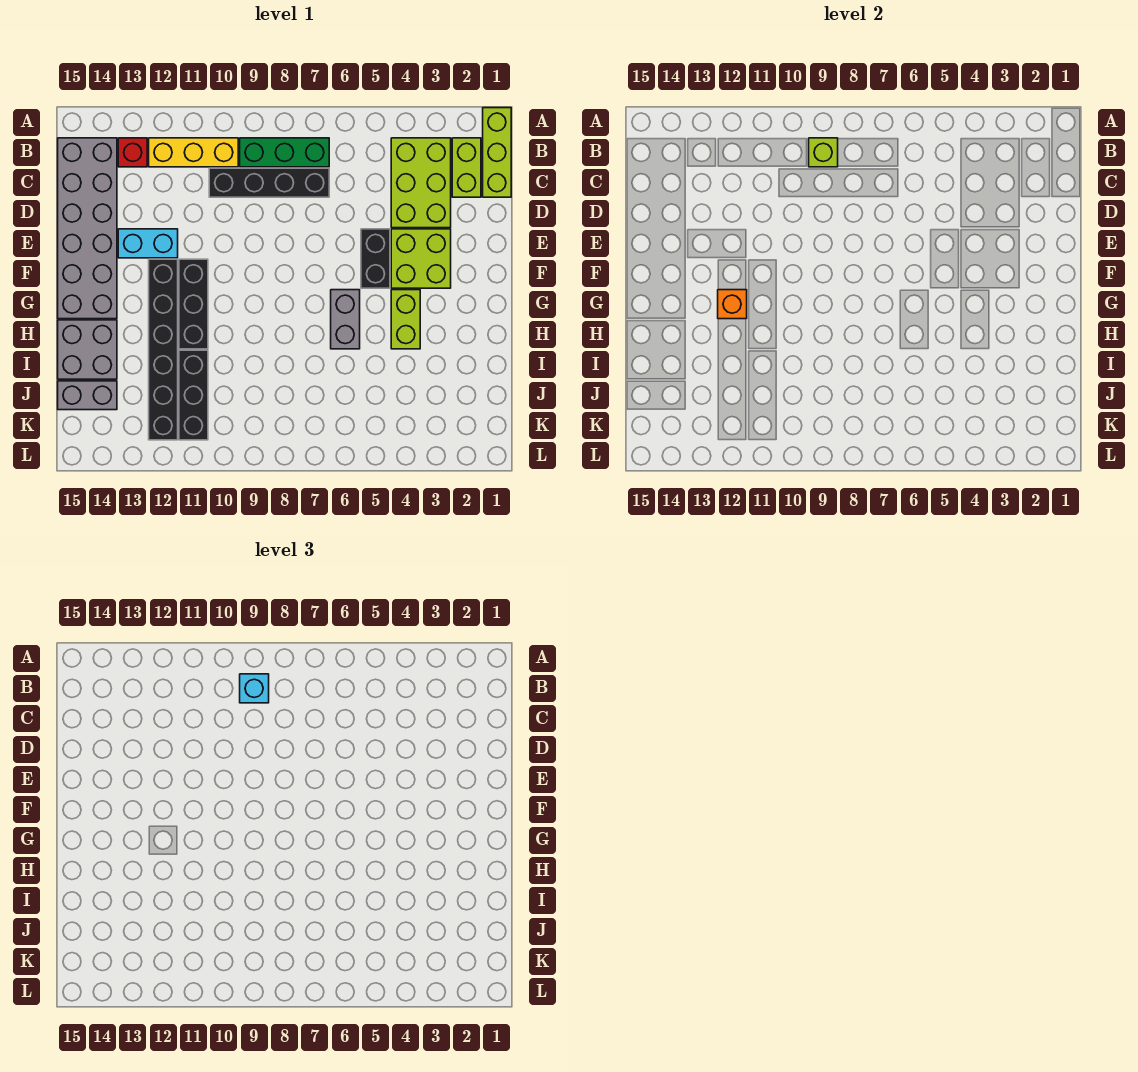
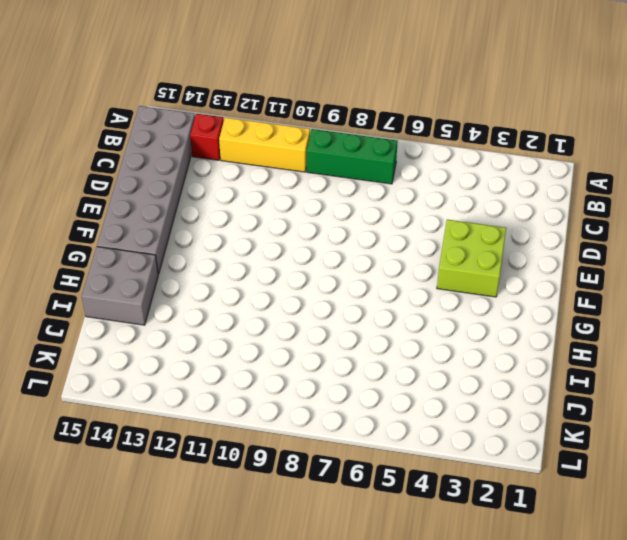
none -> lime brick A1:C1 level 1
none -> lime brick B2:C2 level 1
none -> lime brick B3:D4 level 1

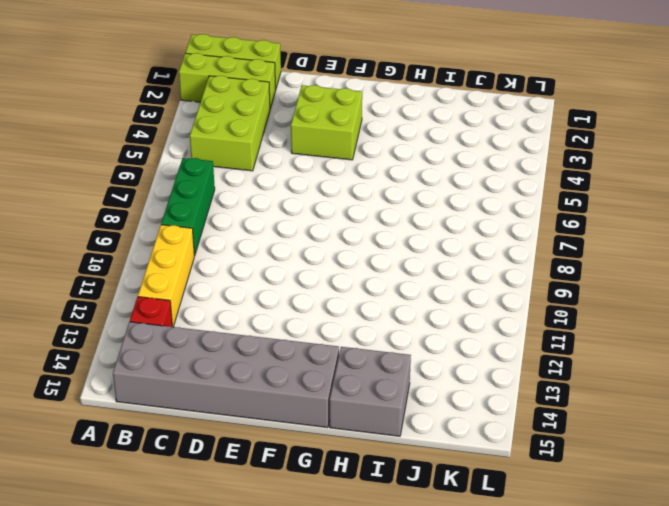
lime brick A2:C2 level 1 -> lime brick B2:C2 level 1
lime brick B3:C5 level 1 -> lime brick B3:D4 level 1
none -> black brick C7:C10 level 1
none -> black brick E5:F5 level 1
none -> cyan brick E12:E13 level 1

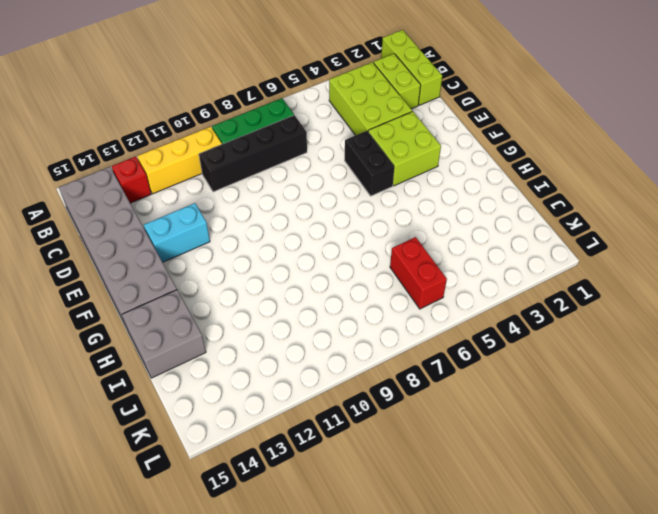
red brick J6:K6 level 1 -> none
none -> black brick F11:H11 level 1
none -> black brick F12:K12 level 1
none -> lime brick G4:H4 level 1

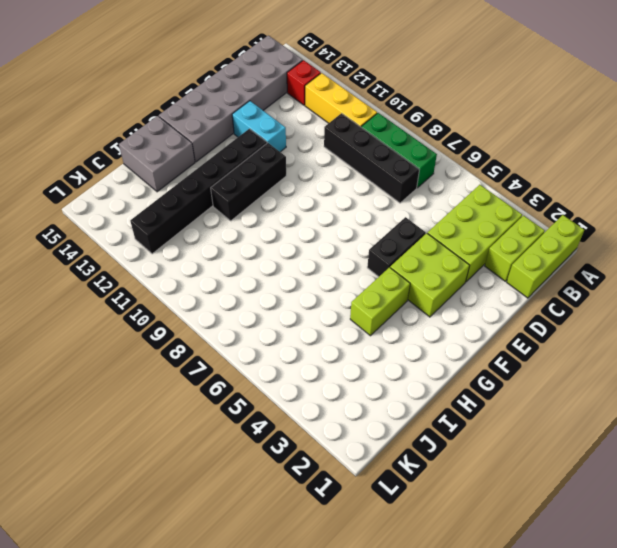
none -> grey brick G6:H6 level 1
none -> black brick I11:K11 level 1
none -> grey brick J14:J15 level 1

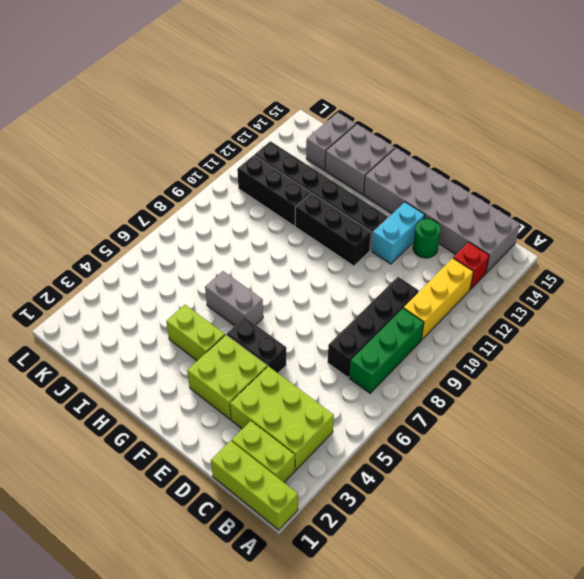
green round brick D13 level 1 -> none
none -> lime brick B9 level 2
none -> orange brick G12 level 2
none -> cyan brick B9 level 3

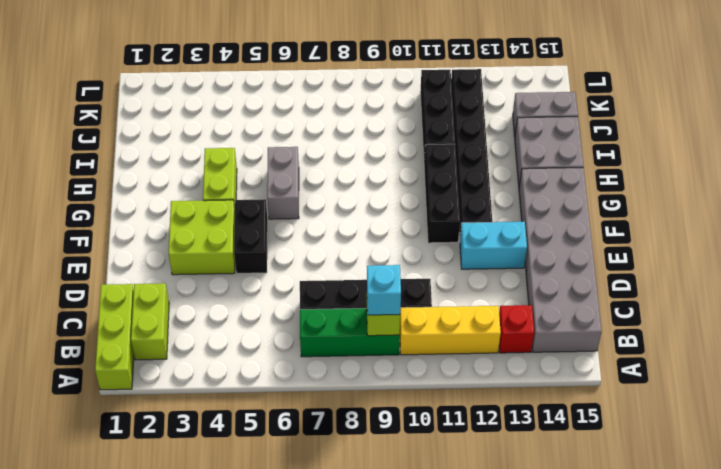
none -> lime brick B3:D4 level 1
none -> orange brick G12 level 2

